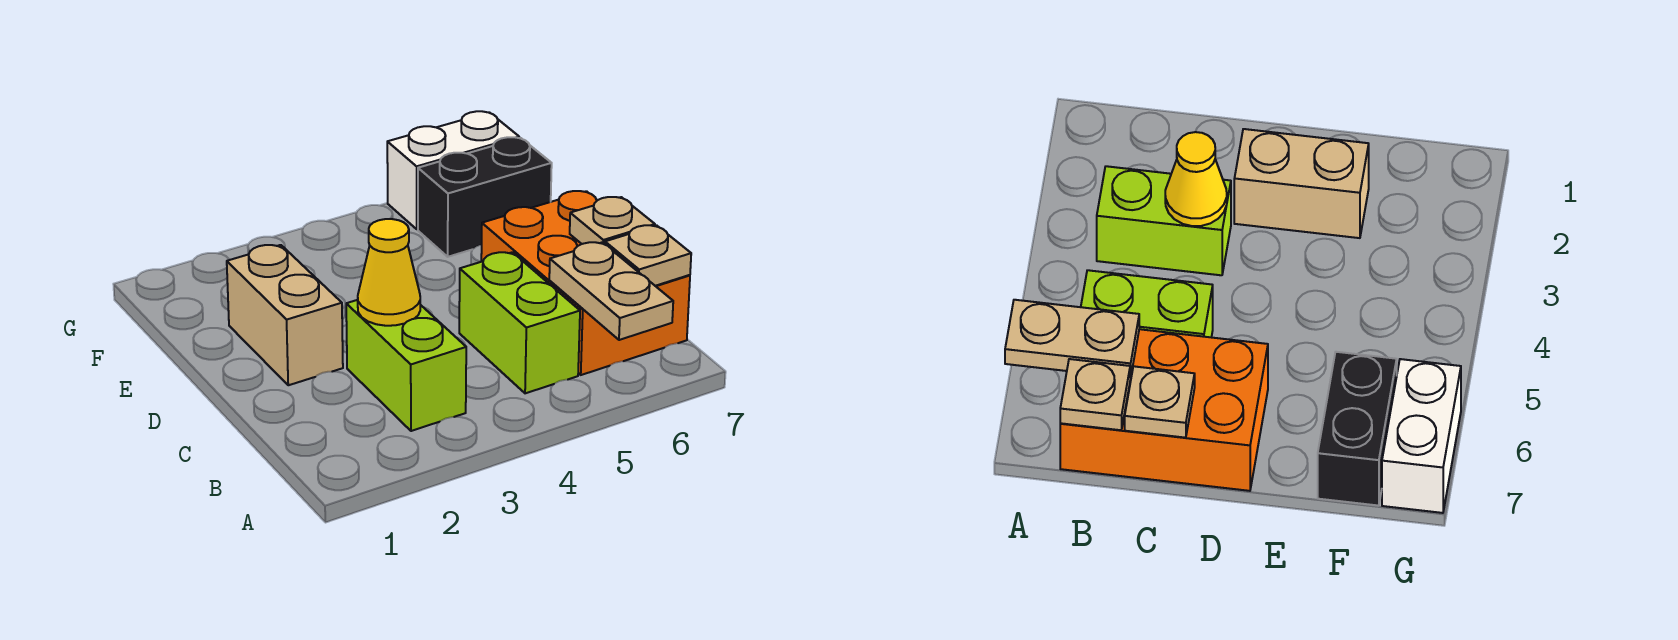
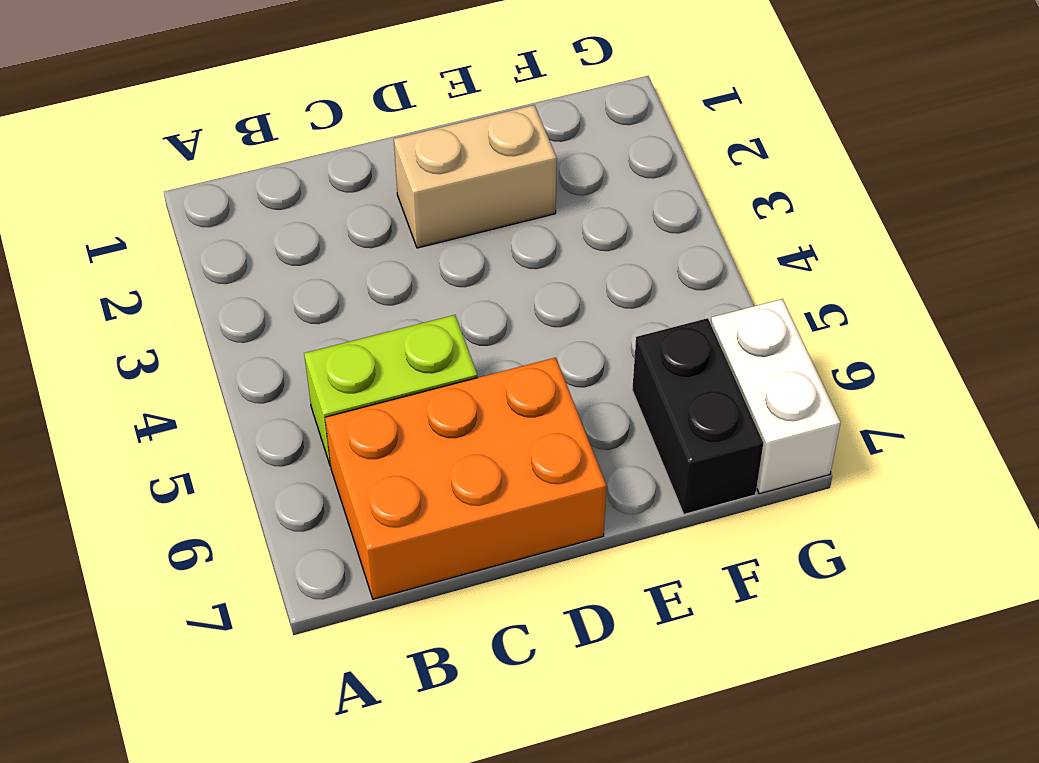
none -> lime brick B3:C3 level 1
none -> tan plate A6:B6 level 2

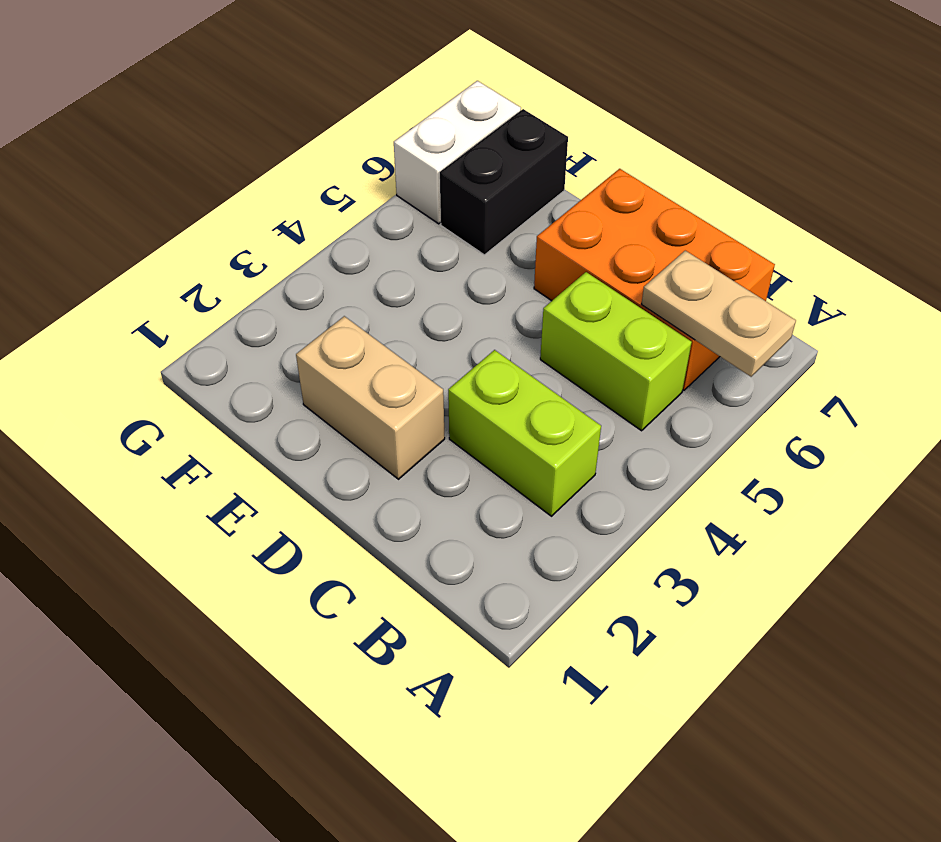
none -> tan plate B7 level 2
none -> yellow cone C3 level 2

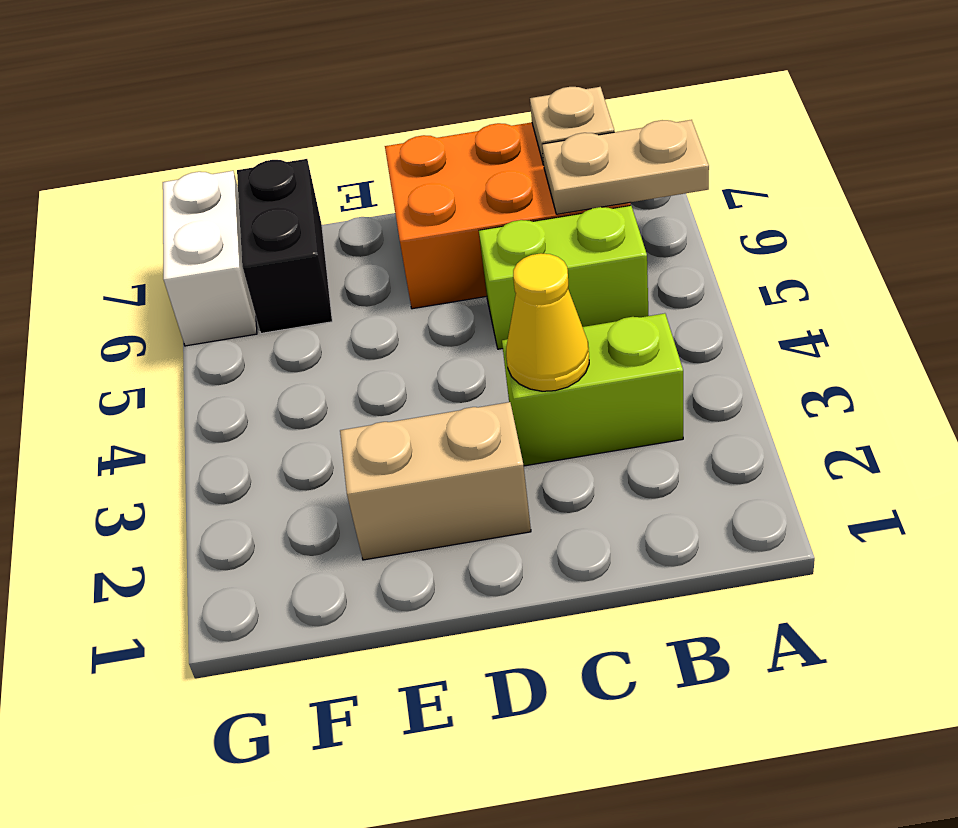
none -> tan plate C7 level 2

